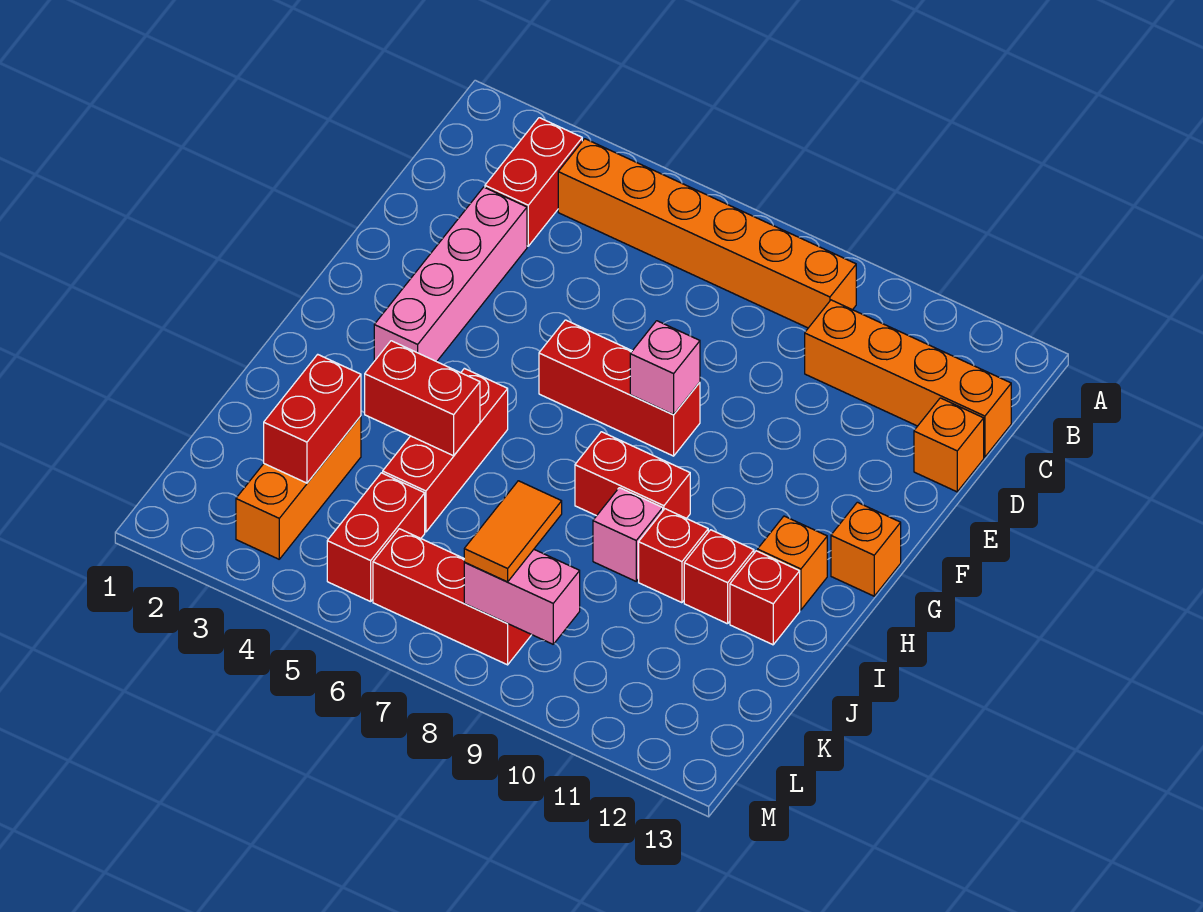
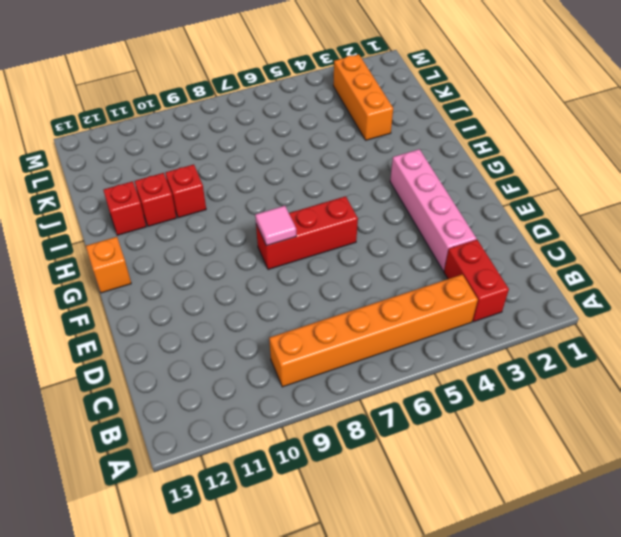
pink tile F8 level 2 -> pink brick F8 level 2
none -> orange brick C10:C13 level 1
none -> orange brick D13 level 1
none -> red brick H5:J5 level 1

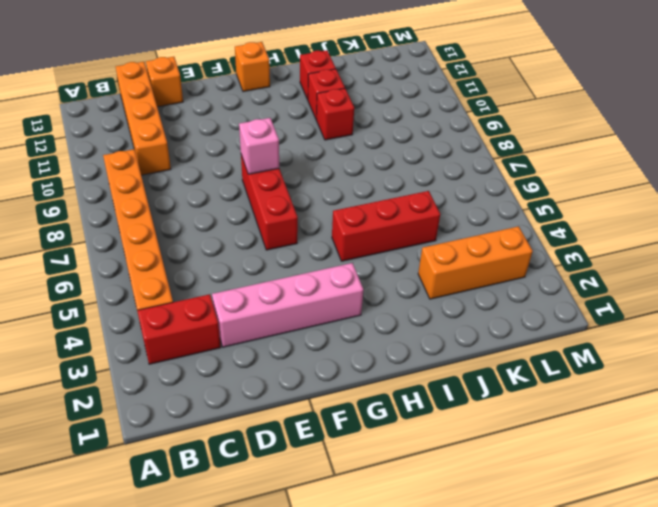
none -> red brick H8:H9 level 1
none -> orange brick H12 level 1
none -> pink brick I9 level 1

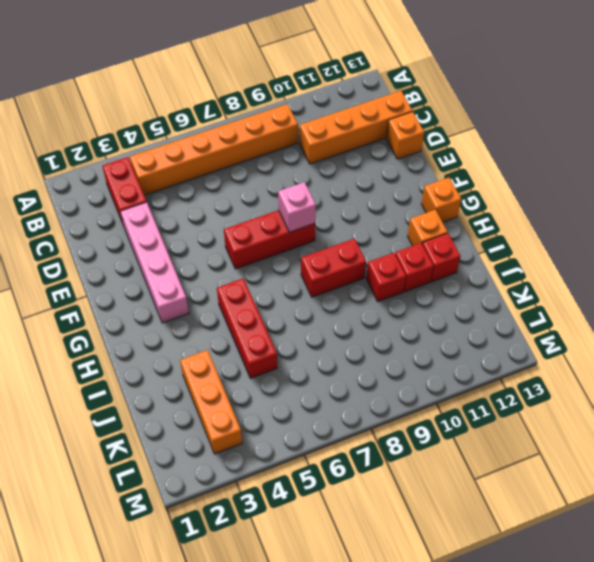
none -> pink brick I9 level 1
none -> red brick K5:L5 level 1
none -> red brick L6:L8 level 1

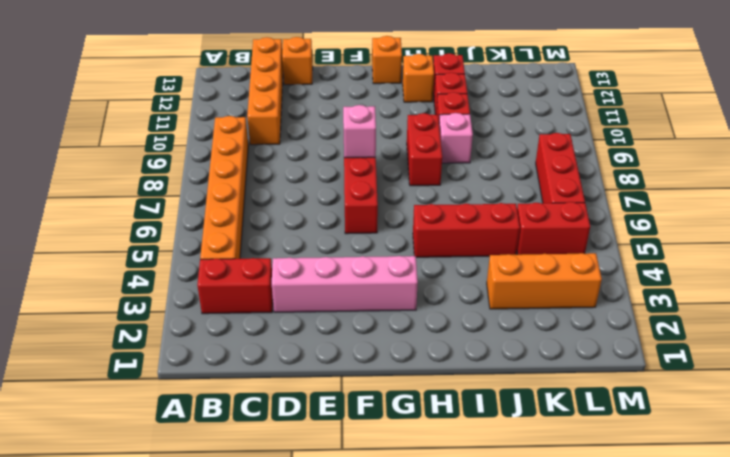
none -> red brick I4:I5 level 2
none -> red brick J3:K3 level 2
none -> pink brick L8:L9 level 2

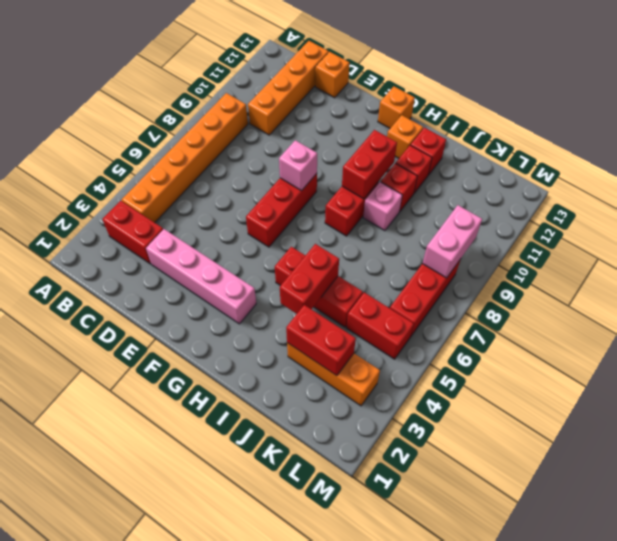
red brick H9:H10 level 2 -> none
none -> orange tile K8:L8 level 3

